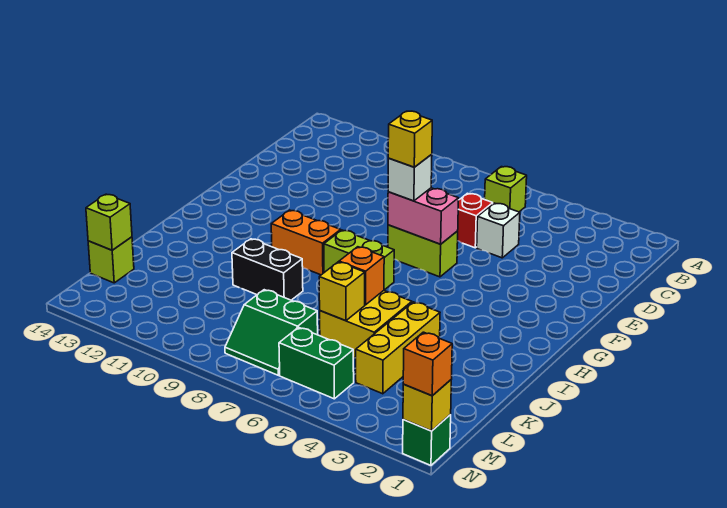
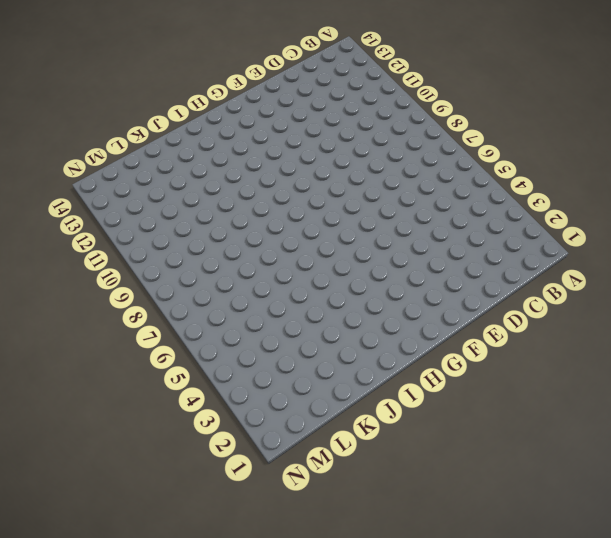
none -> lime brick B6 level 1
none -> white brick D5 level 1
none -> red brick D6 level 1

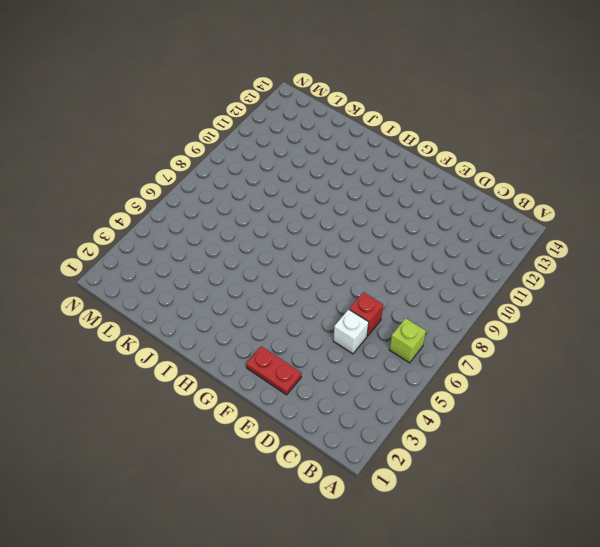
red plate E2:F2 level 1 -> none
none -> lime brick F6:F7 level 1
none -> lime brick H7:H8 level 1
none -> orange brick H9:H10 level 1

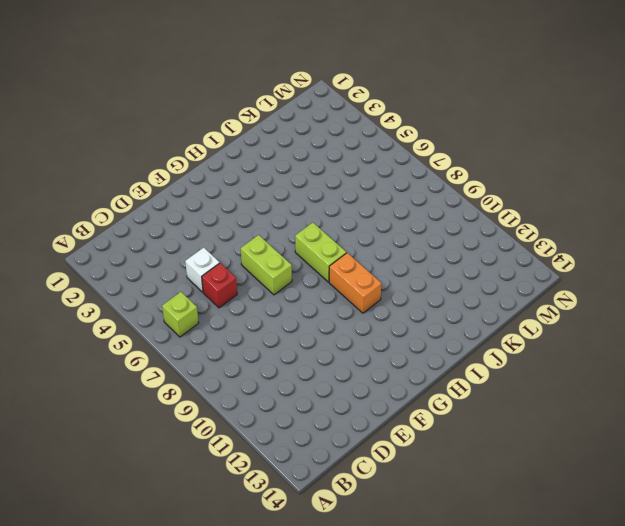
none -> yellow brick J4:L4 level 1
none -> yellow brick J5:K6 level 1
none -> black brick J9:J10 level 1

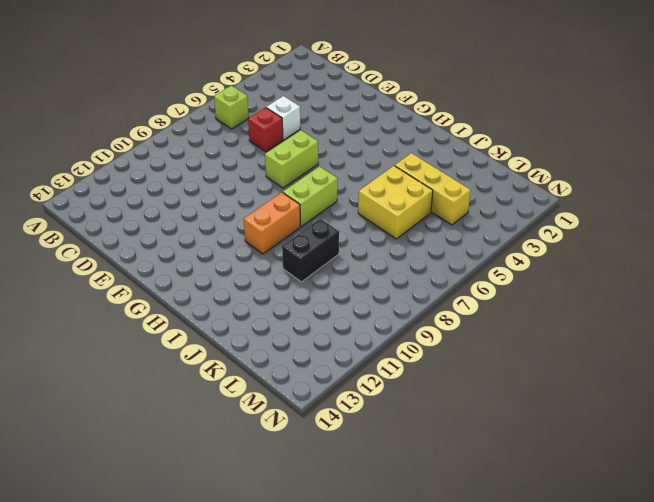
none -> green slope L7:M8 level 1 top L
none -> lime brick L14 level 1
none -> green brick M5:M6 level 1

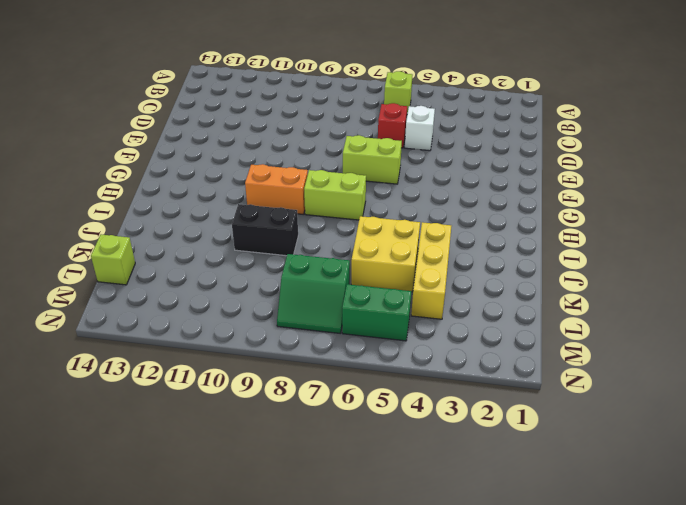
none -> green brick N1 level 1
none -> pink brick F6:F7 level 2
none -> orange brick J6 level 2

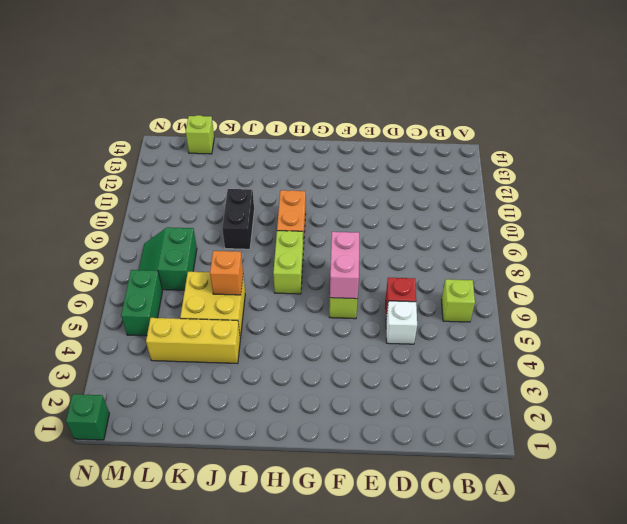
none -> yellow brick K6 level 2
none -> lime brick L14 level 2
none -> yellow brick N1 level 2

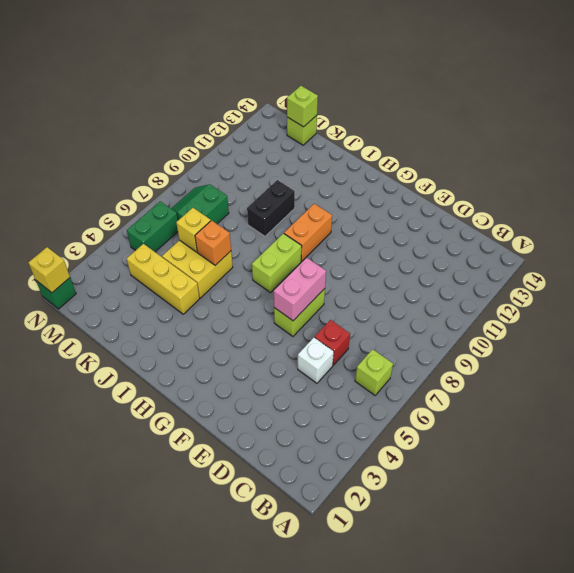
none -> white brick F7 level 3
none -> orange brick N1 level 3
none -> yellow brick F7 level 4

